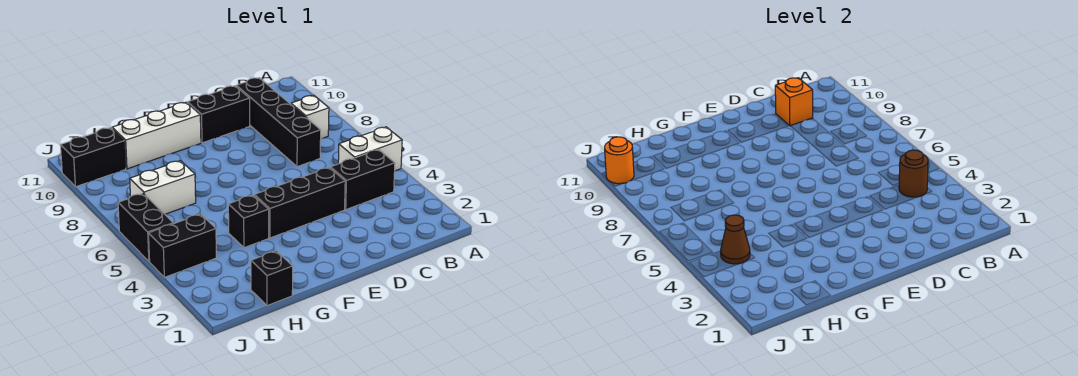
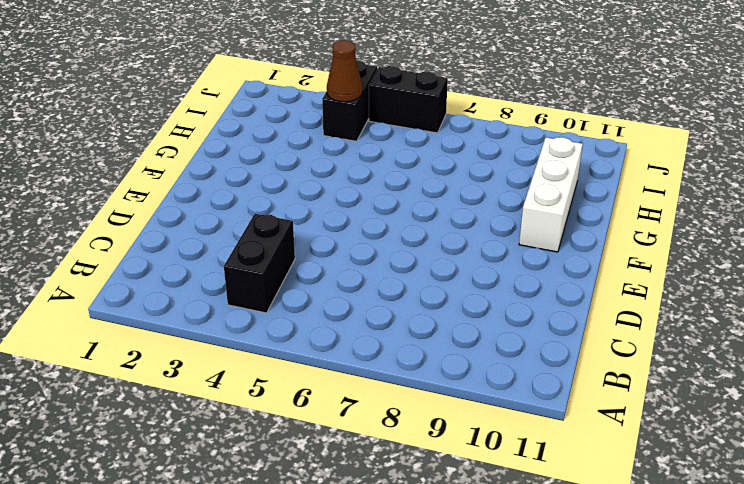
none -> white brick A5:B5 level 1
none -> white brick B8 level 1
none -> black brick C7:C10 level 1

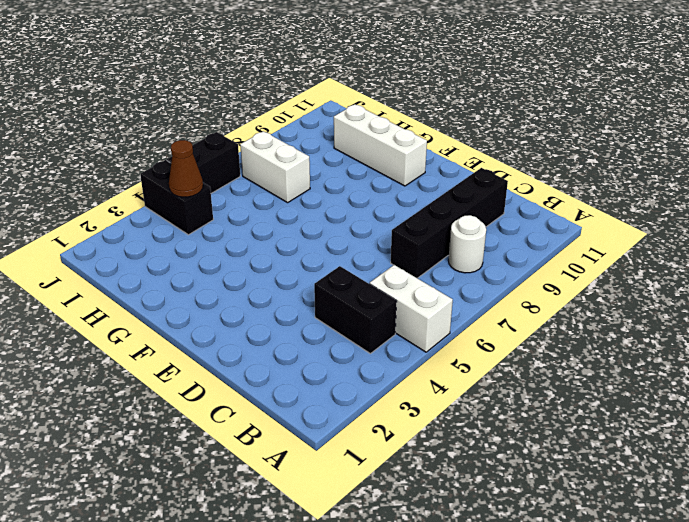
white round brick B8 level 1 -> white brick B8 level 1
none -> black brick D4:F4 level 1
none -> black brick D10:E10 level 1
none -> black brick G4 level 1

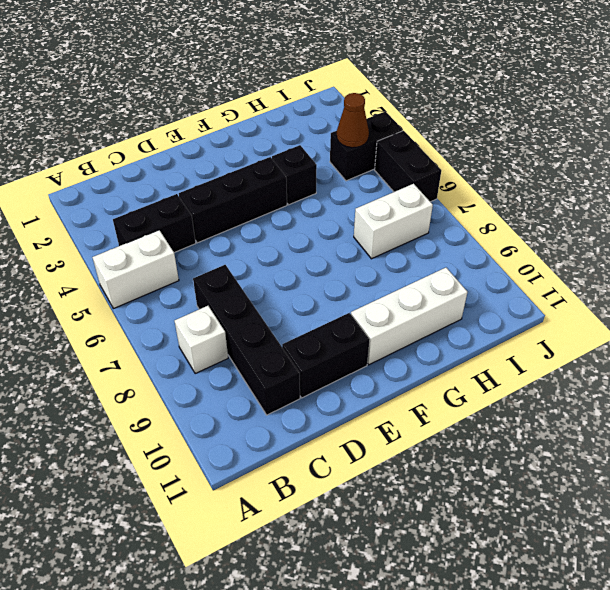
none -> black brick H1 level 1
none -> black brick I10:J10 level 1
none -> brown round brick B4 level 2

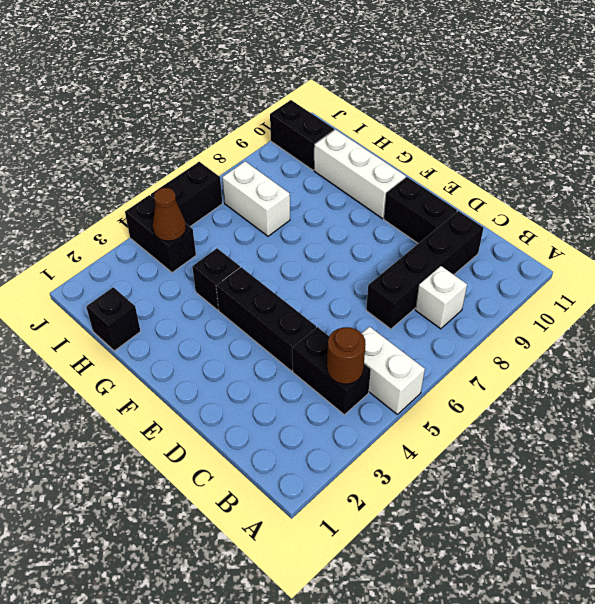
none -> orange brick C10 level 2
none -> orange round brick J10 level 2

